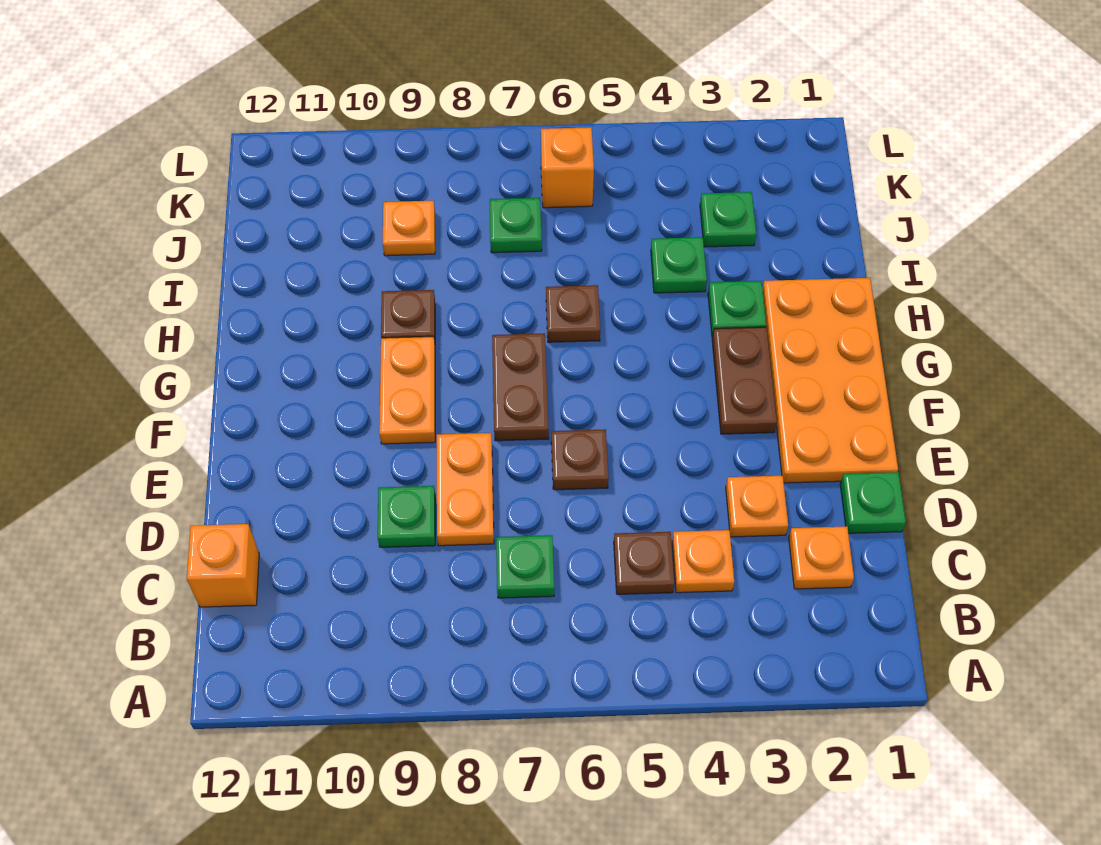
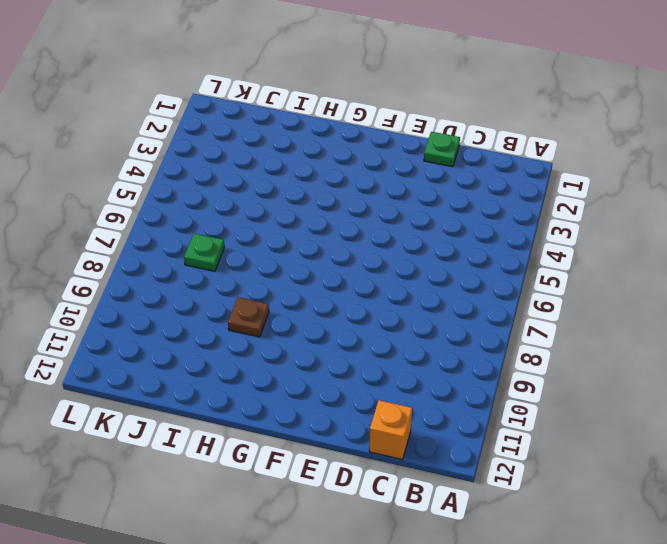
none -> orange plate C2 level 1
none -> orange plate C4 level 1
none -> brown plate C5 level 1

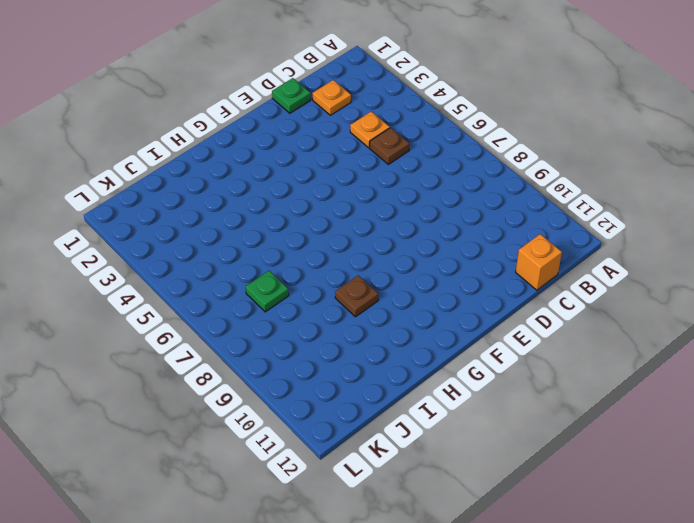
none -> green plate C7 level 1
none -> orange plate D3 level 1
none -> orange plate D8:E8 level 1

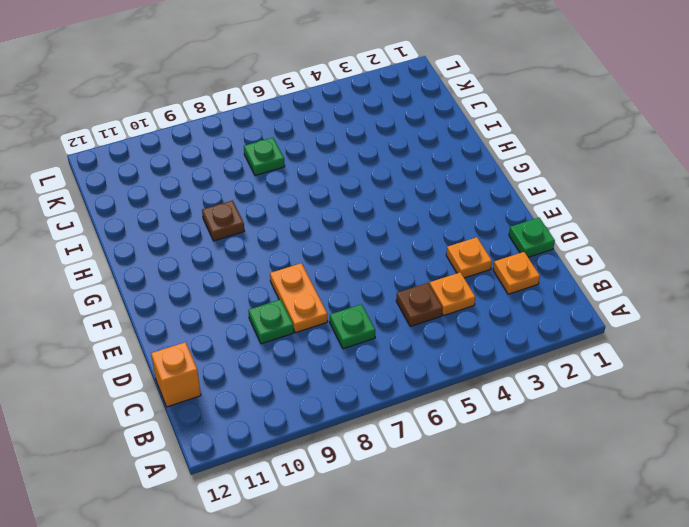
none -> orange plate E1:H2 level 1
none -> brown plate E6 level 1
none -> brown plate F3:G3 level 1

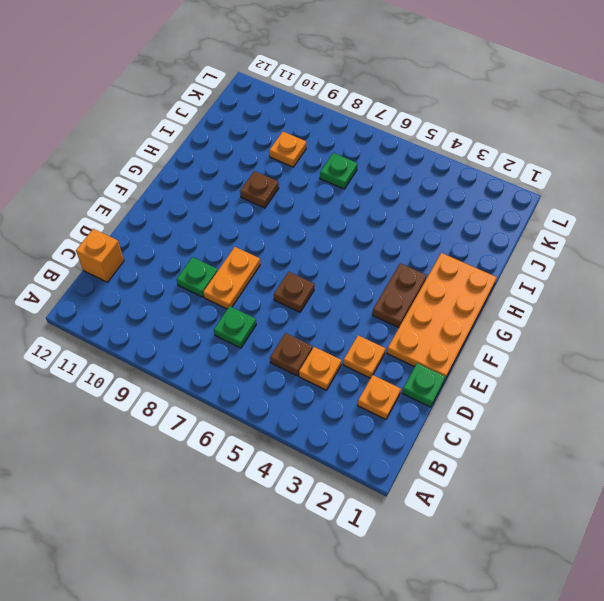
none -> brown plate F7:G7 level 1
none -> orange plate F9:G9 level 1
none -> green plate H3 level 1

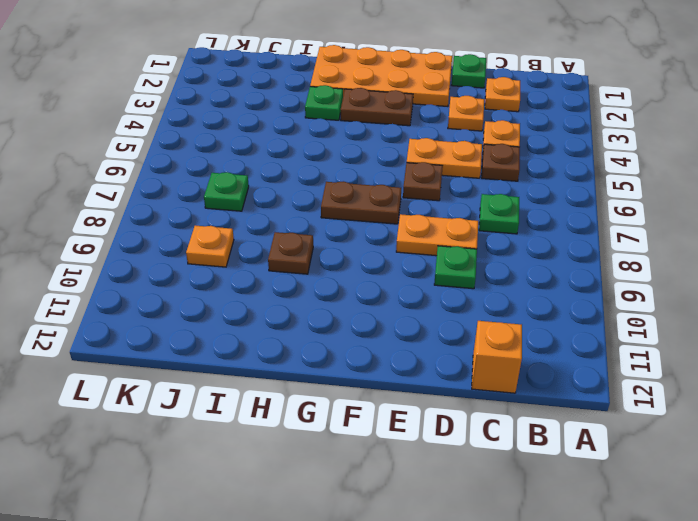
orange plate D5:E5 level 1 -> orange plate F9:G9 level 1
none -> brown plate H6 level 1
none -> green plate I4 level 1
none -> green plate J3 level 1

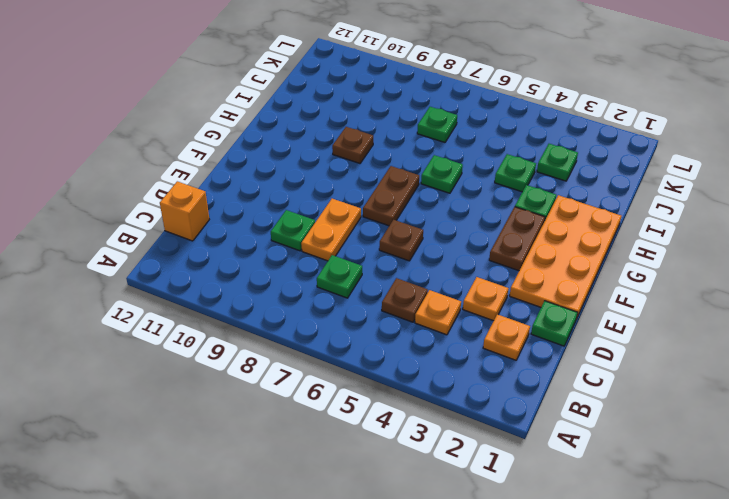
green plate H6 level 1 -> brown plate H6 level 1
none -> orange plate F9:G9 level 1
none -> orange plate J9 level 1
none -> orange brick K6 level 1

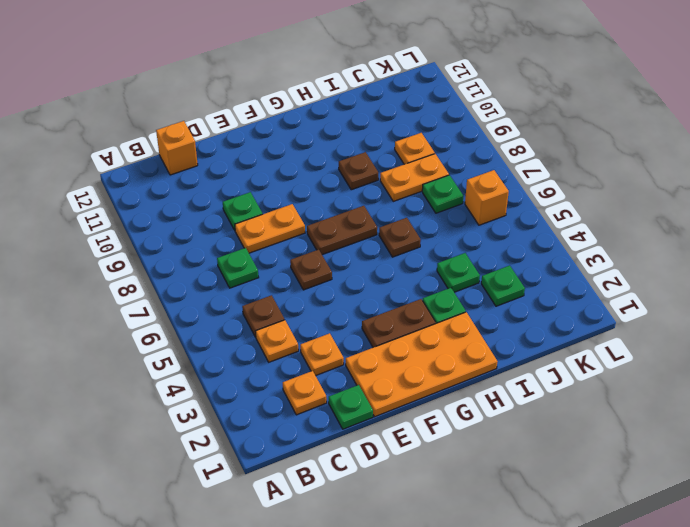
orange plate I8:J8 level 1 -> orange plate F9:G9 level 1

